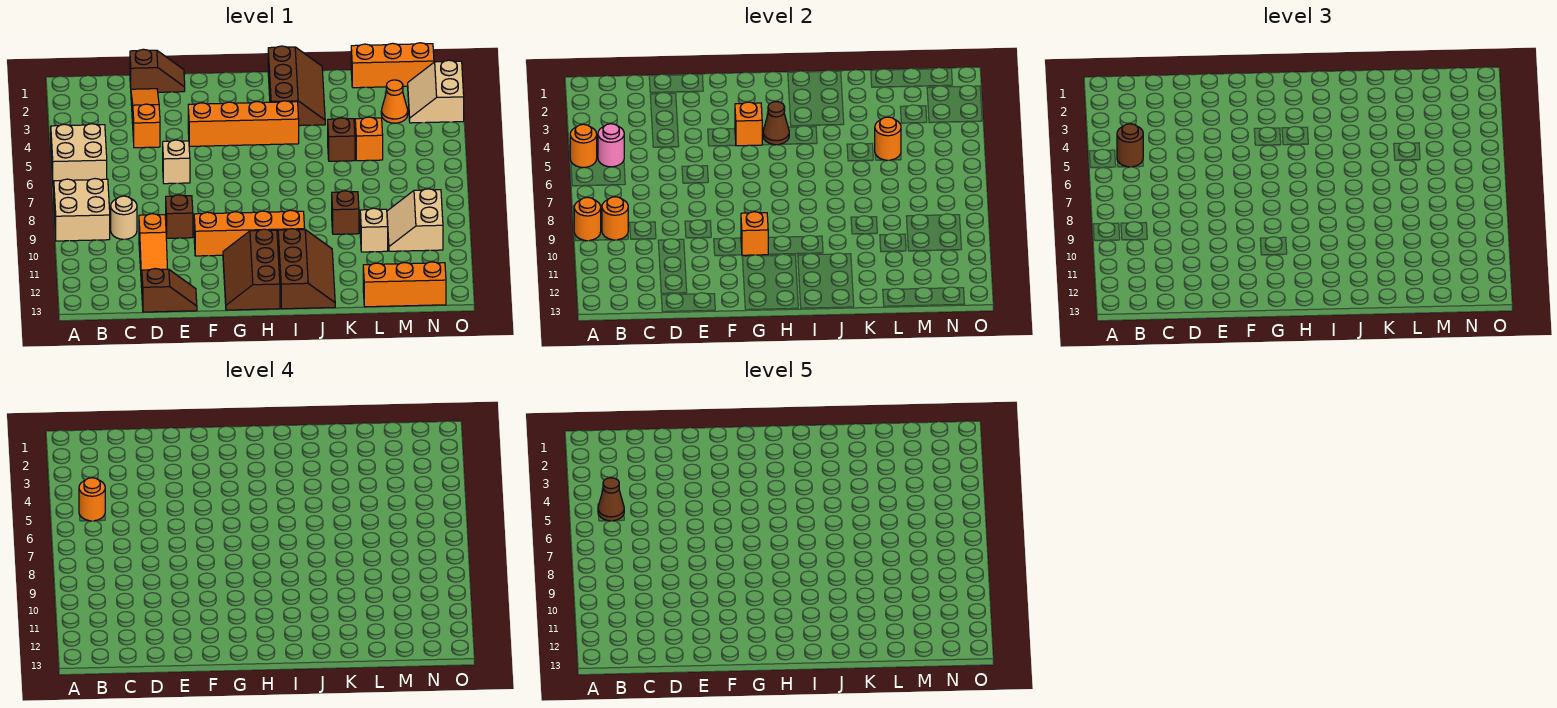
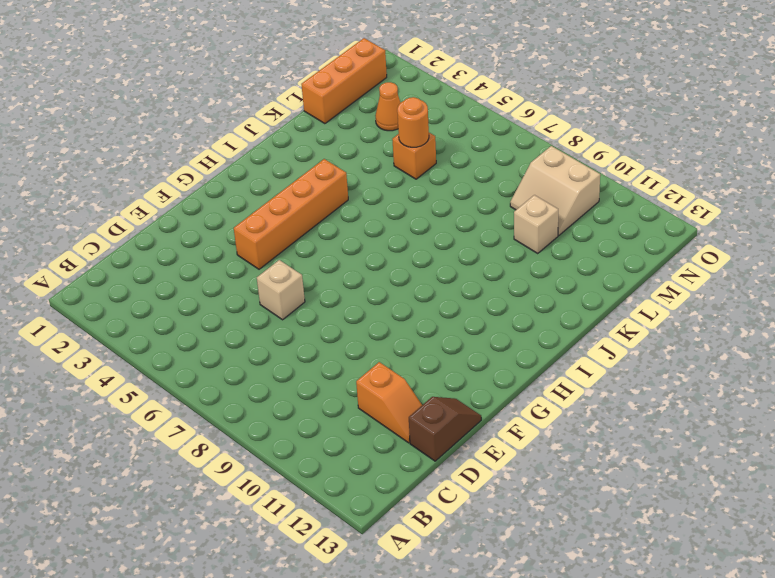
orange slope D11:D12 level 1 top 11 -> orange slope D10:D12 level 1 top 10
none -> tan brick A5:B6 level 1
none -> tan brick A8:B9 level 1
none -> tan round brick C9 level 1
none -> brown slope D1:E1 level 1 top D

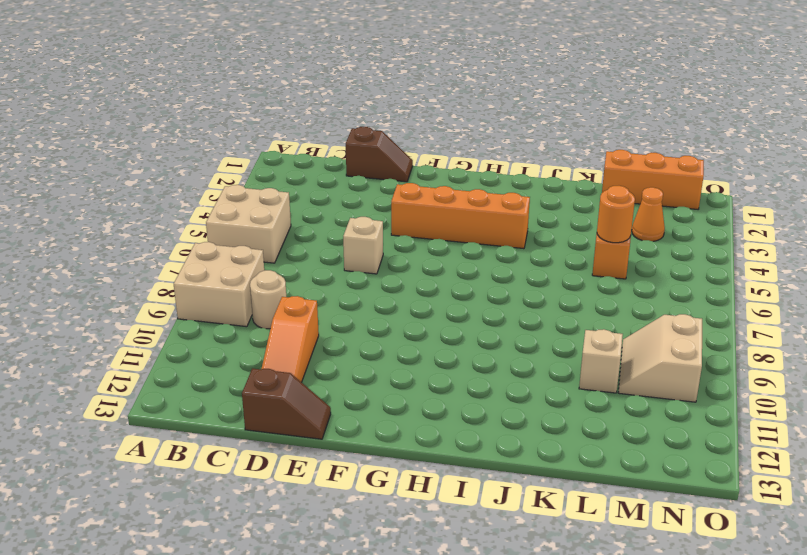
none -> orange slope D2:D4 level 1 top 4
none -> brown brick E9 level 1
none -> orange brick F10:I10 level 1
none -> brown slope G11:H13 level 1 top H

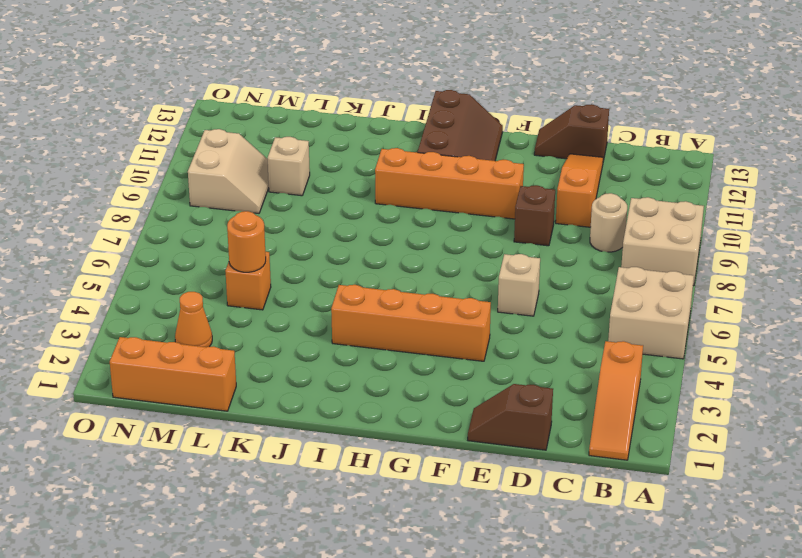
orange slope B1:B3 level 1 top 3 -> orange slope D2:D4 level 1 top 4
none -> brown slope I1:J3 level 1 top I
none -> brown slope I11:J13 level 1 top I
none -> brown brick K5 level 1
none -> brown brick K9 level 1

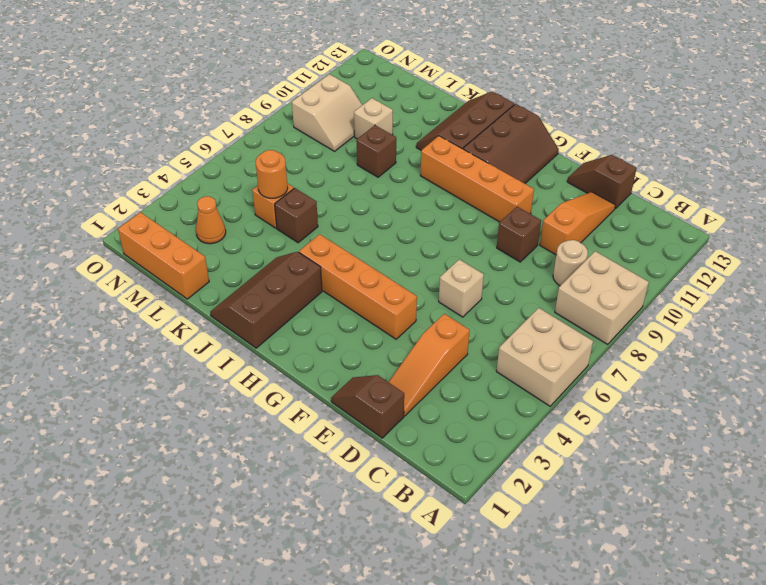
none -> orange brick L13:N13 level 1
none -> tan slope N2:O3 level 1 top O
none -> orange round brick A5 level 2
none -> orange round brick A9 level 2

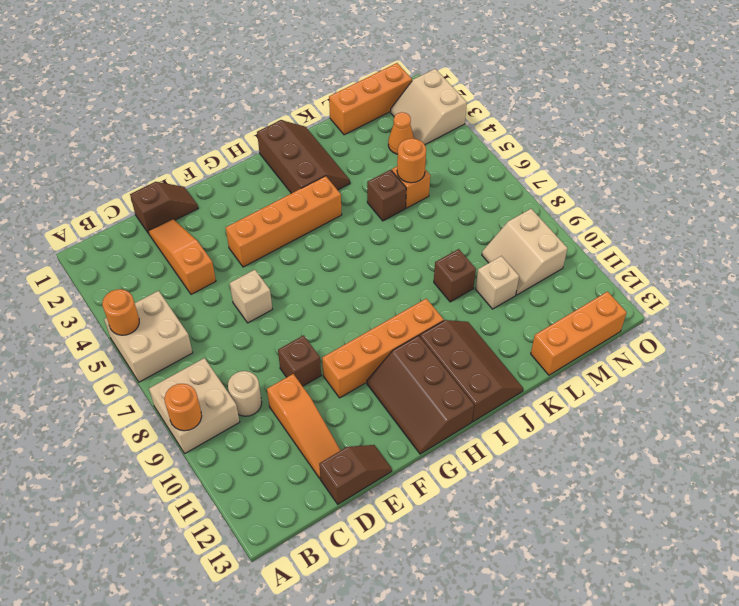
none -> pink round brick B5 level 2
none -> orange round brick B9 level 2
none -> orange brick G4 level 2
none -> orange brick G10 level 2

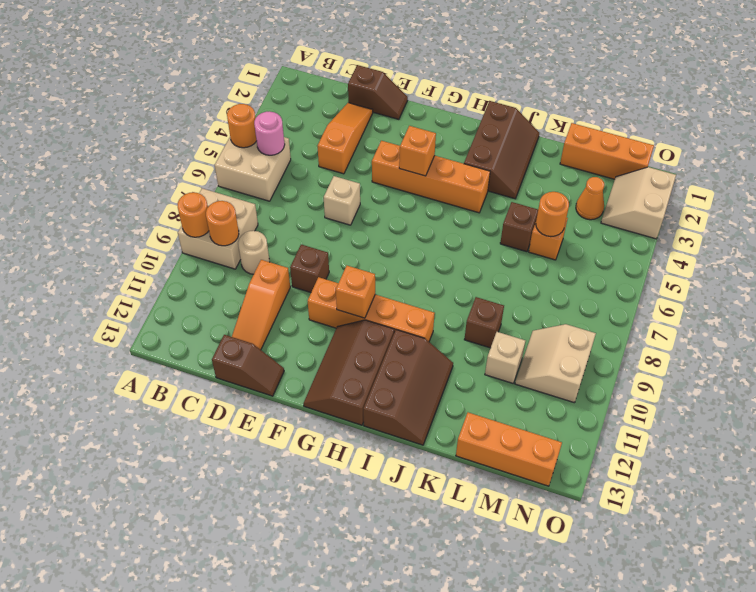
none -> brown cone H4 level 2
none -> brown round brick B5 level 3
none -> orange round brick B5 level 4
none -> brown cone B5 level 5

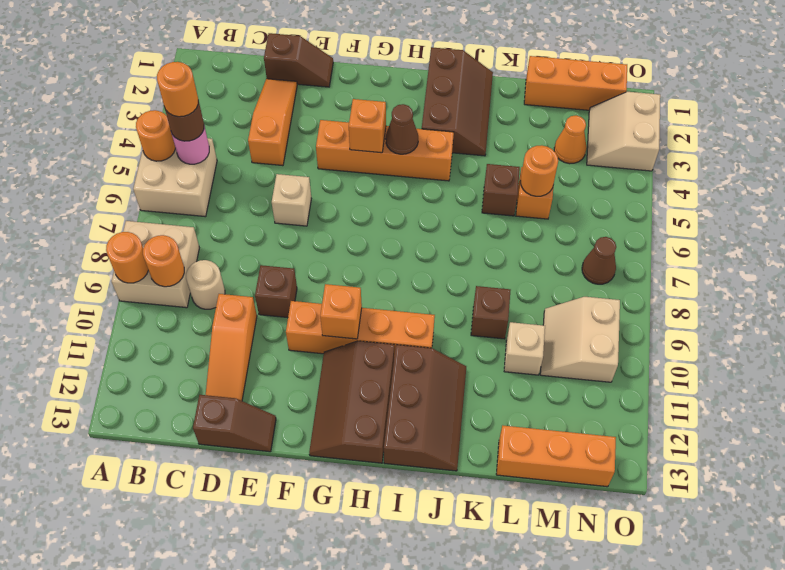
brown cone N7 level 1 -> brown cone B5 level 5

